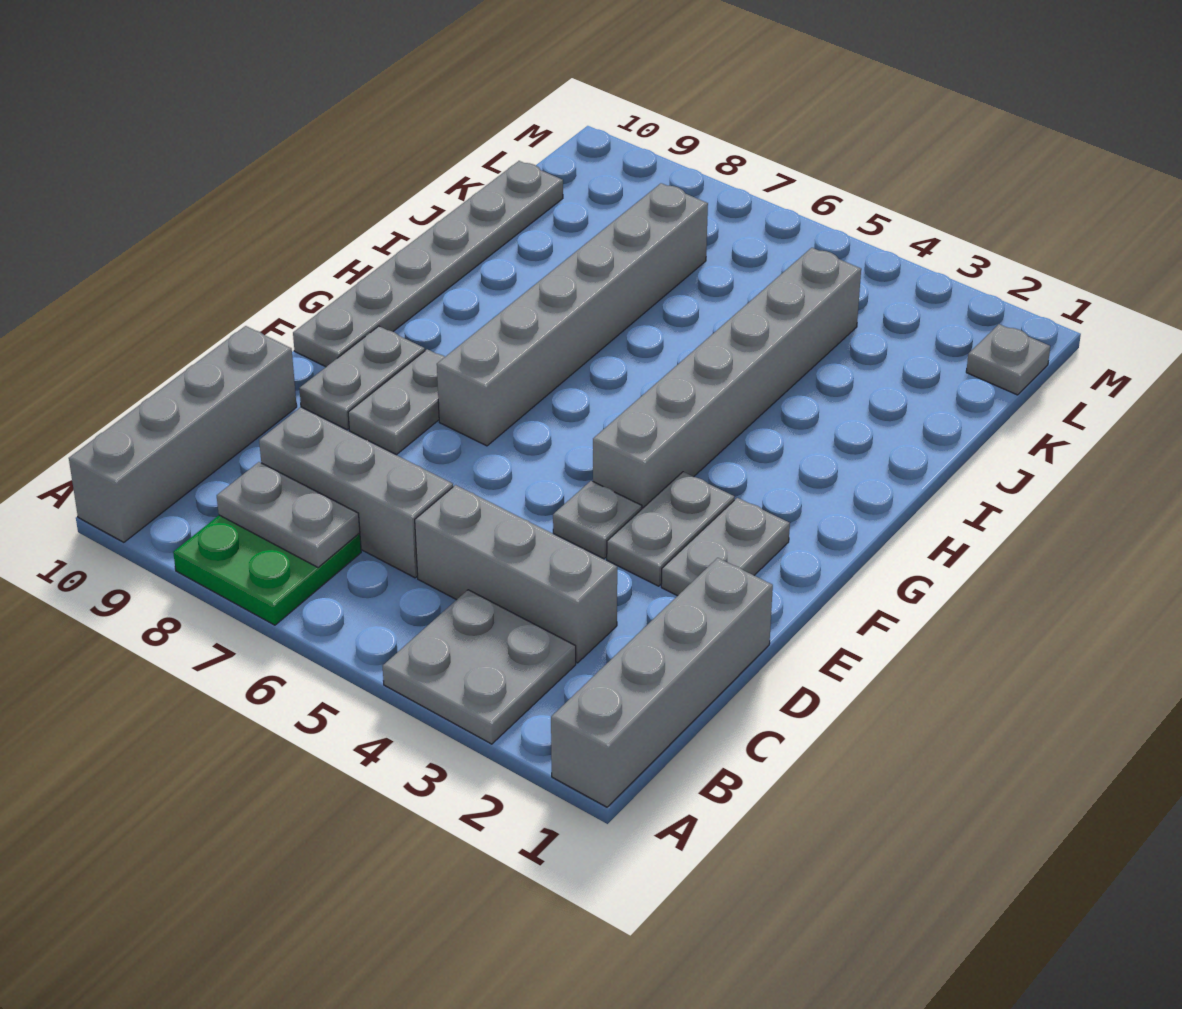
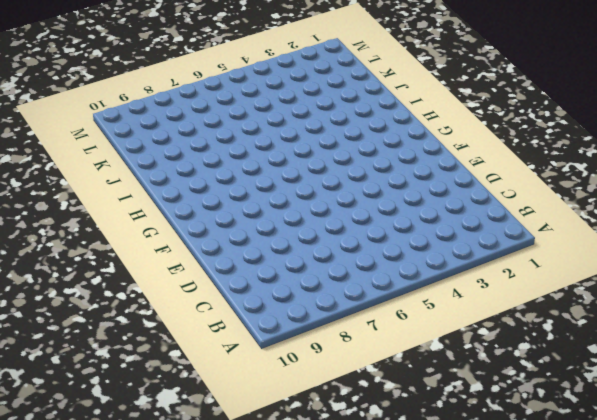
none -> grey brick A1:D1 level 1
none -> grey plate A3:B4 level 1
none -> green plate A7:B8 level 1

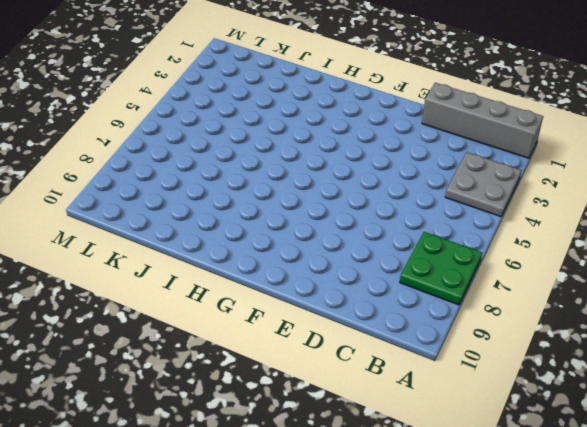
none -> grey brick A10:D10 level 1
none -> grey brick C3:C5 level 1
none -> grey brick C6:C8 level 1

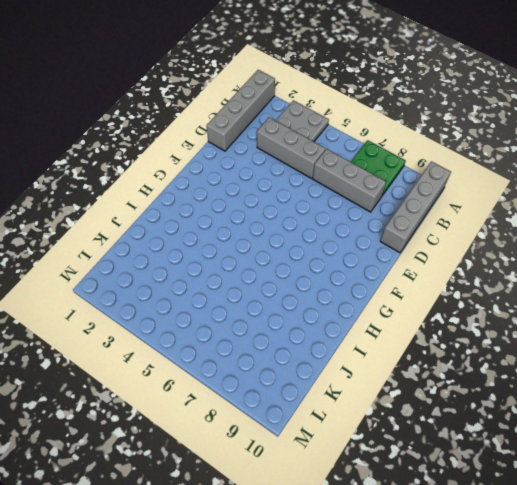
none -> grey plate E2:F2 level 1
none -> grey plate E3:F3 level 1
none -> grey plate E4 level 1

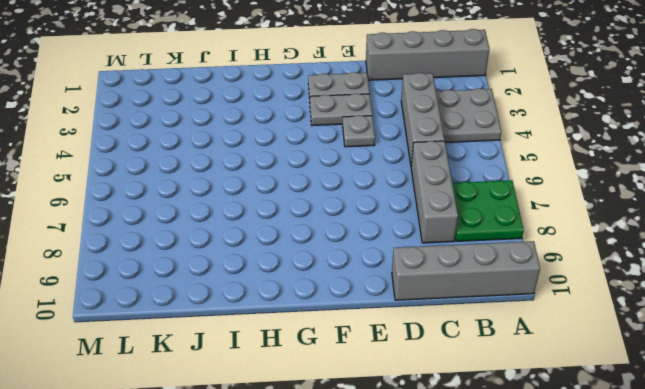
none -> grey plate E8:F8 level 1
none -> grey plate E9:F9 level 1
none -> grey brick F4:K4 level 1

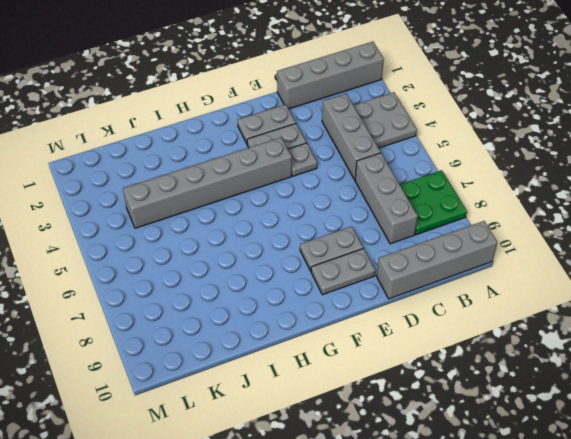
none -> grey brick F7:K7 level 1
none -> grey plate F10:K10 level 1
none -> grey plate L1 level 1

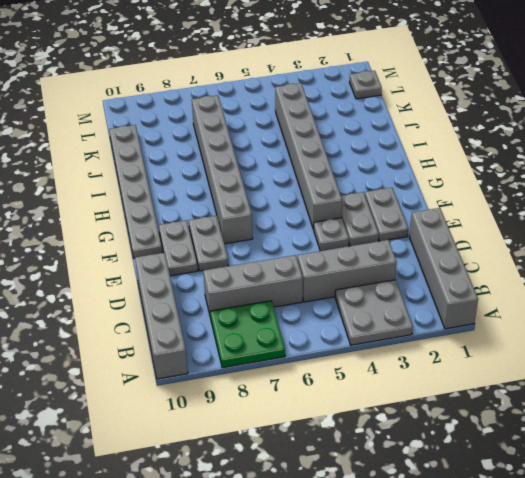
none -> grey plate B7:B8 level 2

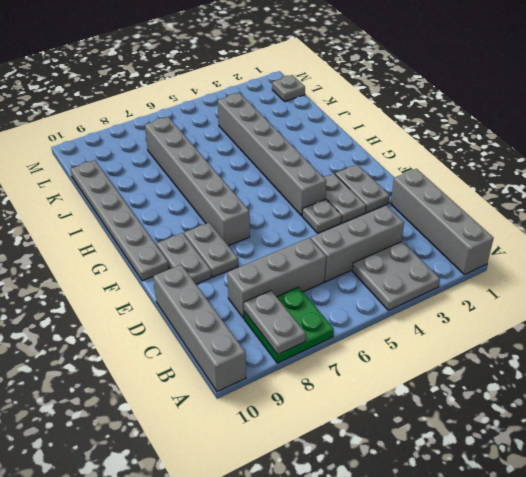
grey plate A8:B8 level 2 -> grey plate B7:B8 level 2

